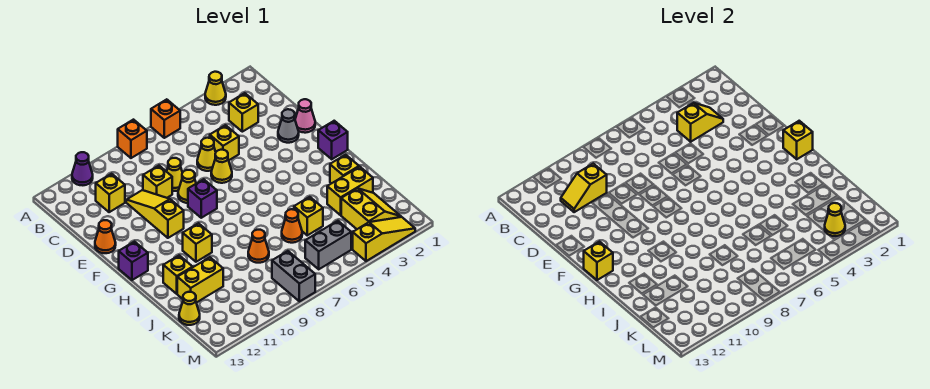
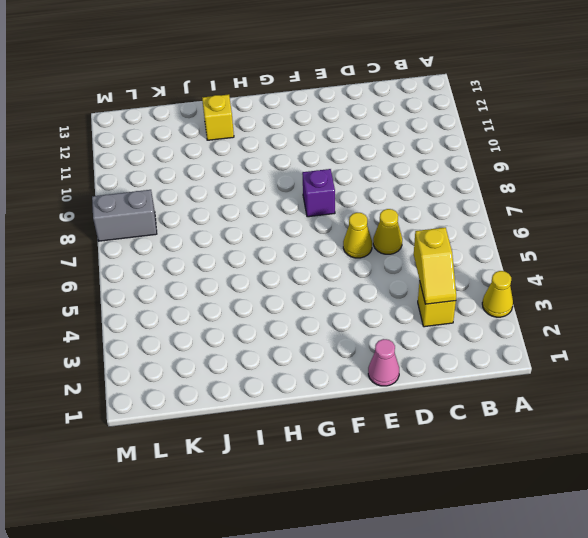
none -> orange brick A6 level 1
none -> orange brick A8 level 1
none -> purple cone A11 level 1
none -> yellow brick C11 level 1

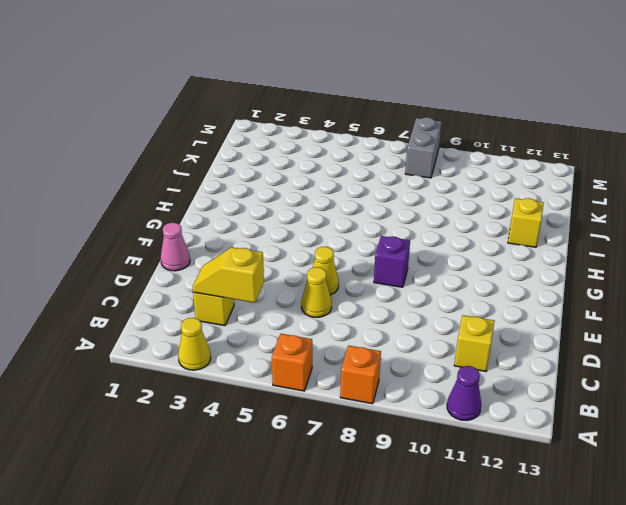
none -> yellow brick D5 level 1
none -> yellow cone D8 level 1
none -> yellow brick D9 level 1
none -> yellow slope D10:F10 level 1 top F

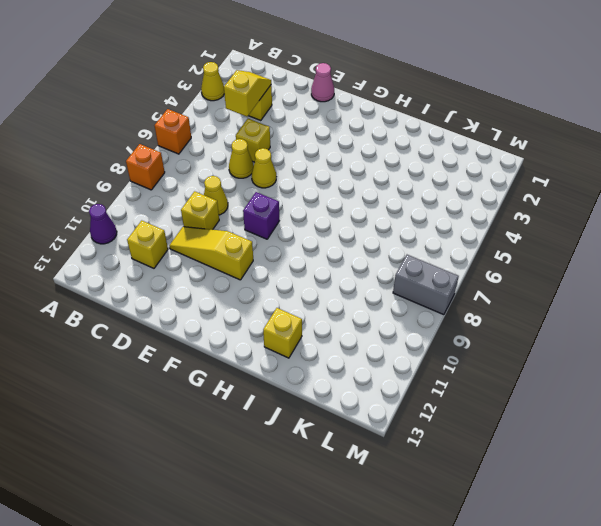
none -> grey cone E2 level 1
none -> yellow cone E8 level 1
none -> orange cone E13 level 1
none -> purple brick G1 level 1

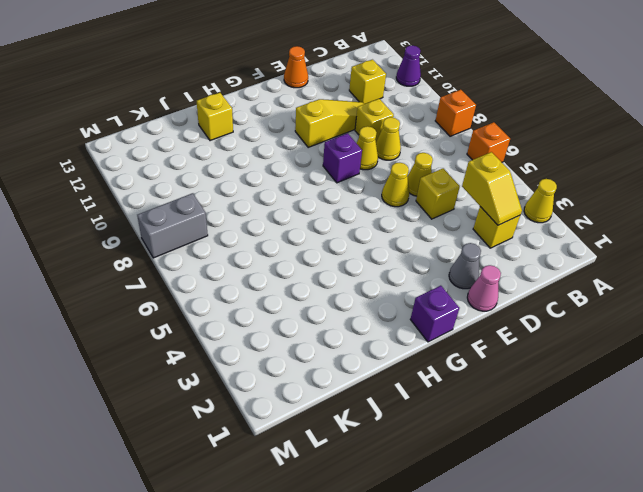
none -> purple brick G13 level 1
none -> yellow brick H10 level 1
none -> yellow brick I2 level 1
none -> yellow brick J2:J3 level 1

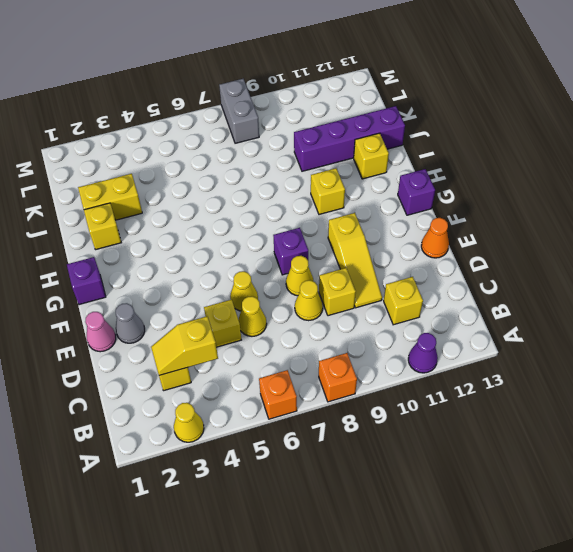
purple brick J10:J13 level 1 -> yellow brick J11:J12 level 1
none -> yellow brick J5 level 1
none -> orange cone J6 level 1
none -> orange cone J8 level 1
none -> yellow slope K2:L3 level 1 top 3

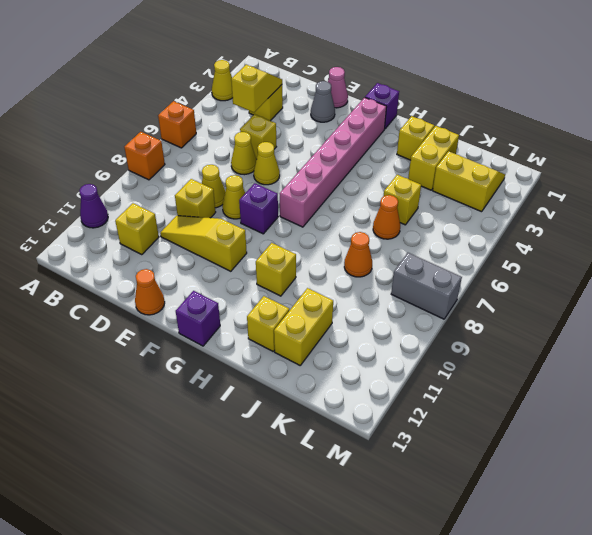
pink brick G2:G7 level 1 -> none
none -> yellow cone K13 level 1
none -> grey brick L5:L6 level 1
none -> yellow slope M2:M4 level 1 top 4
none -> yellow slope C10:C11 level 2 top 10

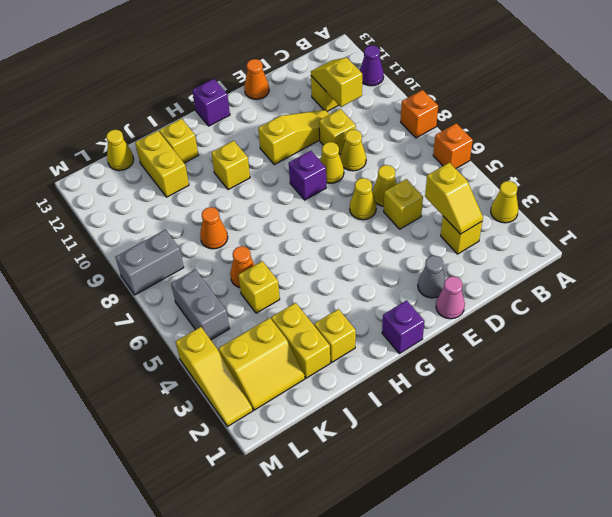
none -> yellow brick G1 level 2
none -> yellow brick G13 level 2
none -> yellow cone L3 level 2

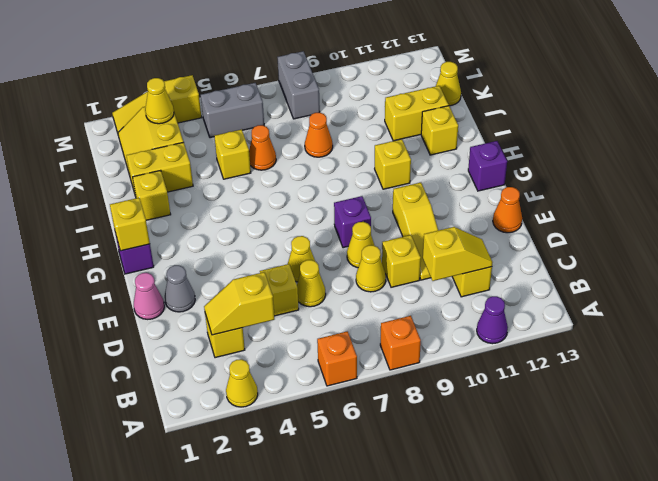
none -> yellow brick G13 level 2

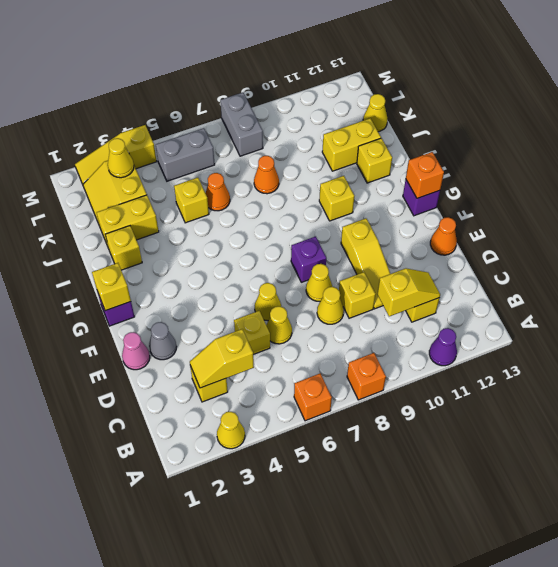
orange brick G13 level 2 -> yellow brick G13 level 2

